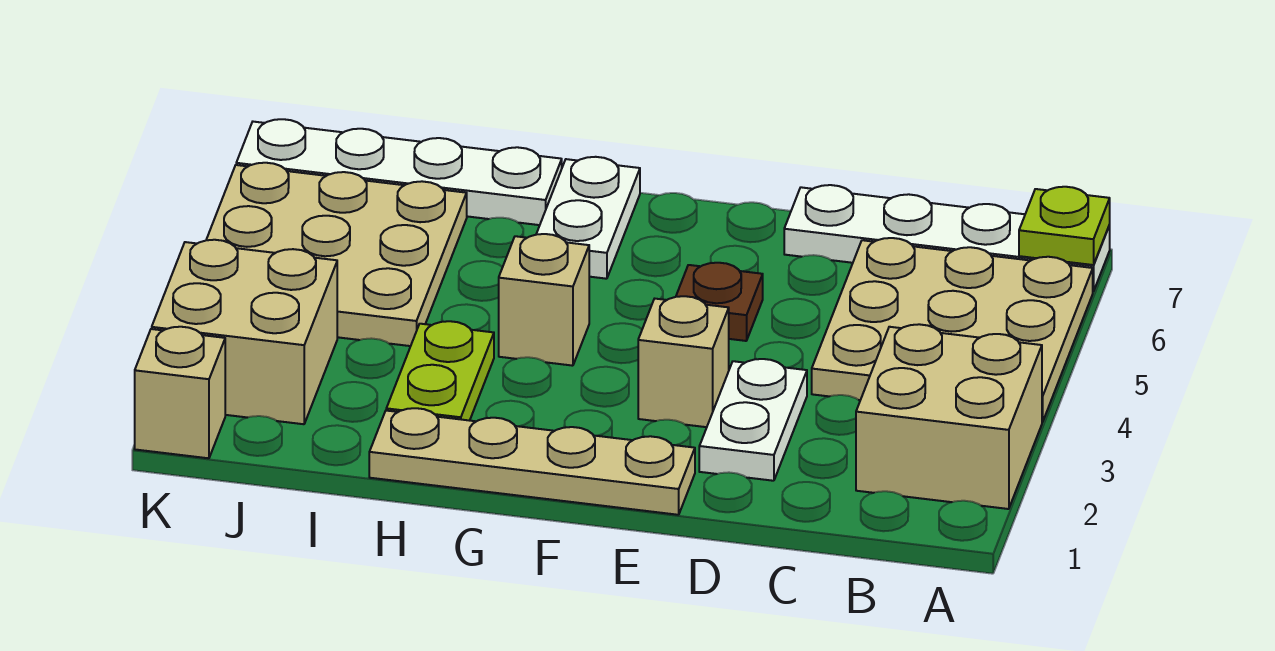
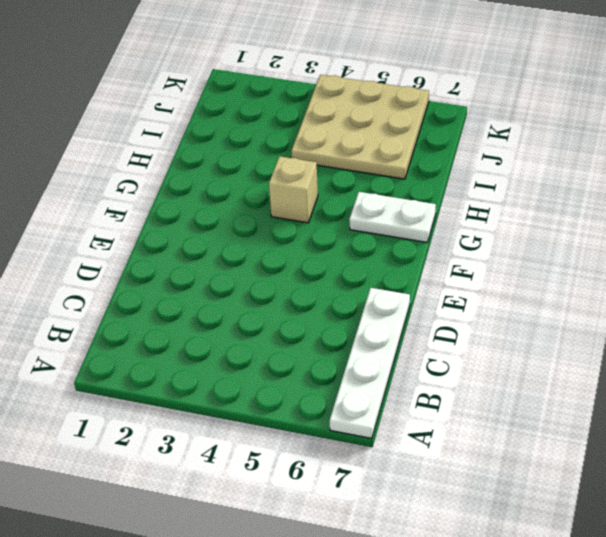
none -> tan brick A2:B3 level 1
none -> tan plate A4:C6 level 1
none -> white plate D2:D3 level 1

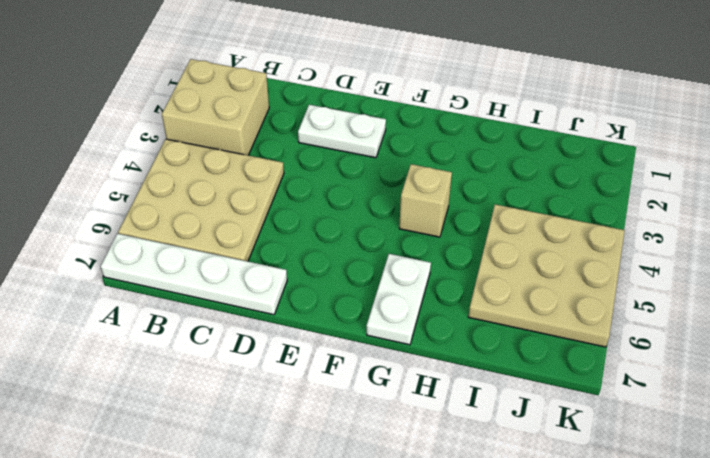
white plate D2:E2 level 1 -> white plate D2:D3 level 1
none -> tan plate E1:H1 level 1
none -> tan brick E3 level 1
none -> brown plate E5 level 1

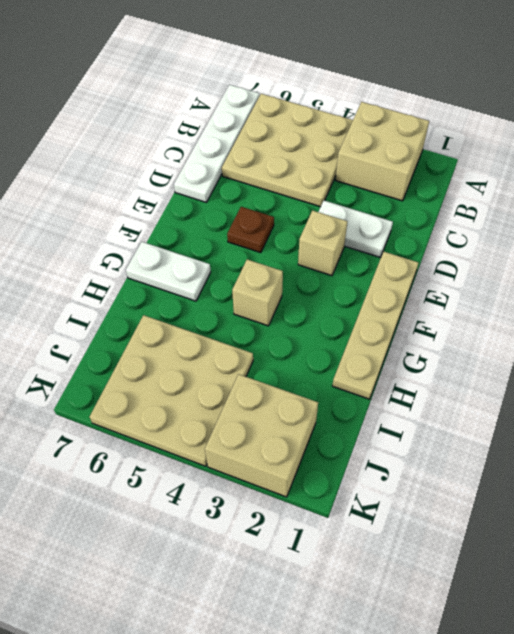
none -> lime plate H2:H3 level 1
none -> white plate H7:K7 level 1
none -> tan brick K1 level 1

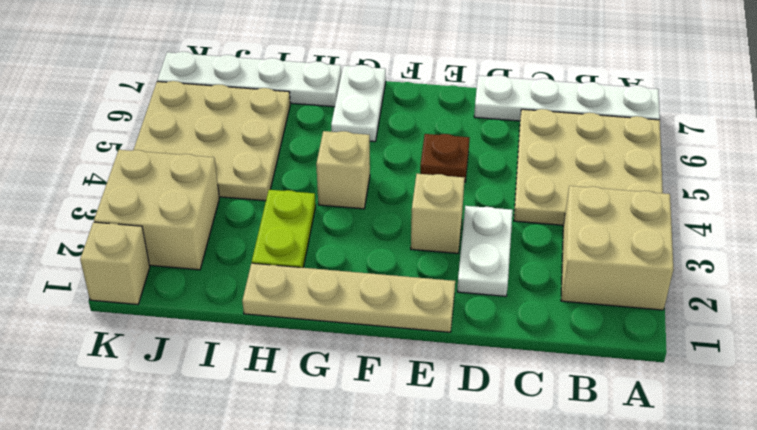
none -> lime plate A7 level 2

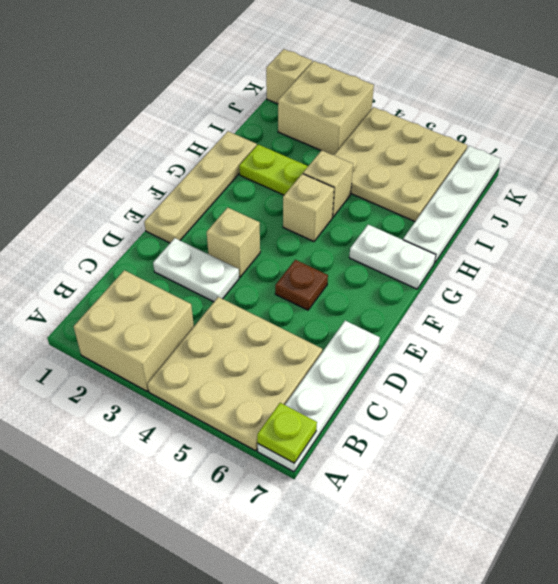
tan brick H4 level 1 -> none

